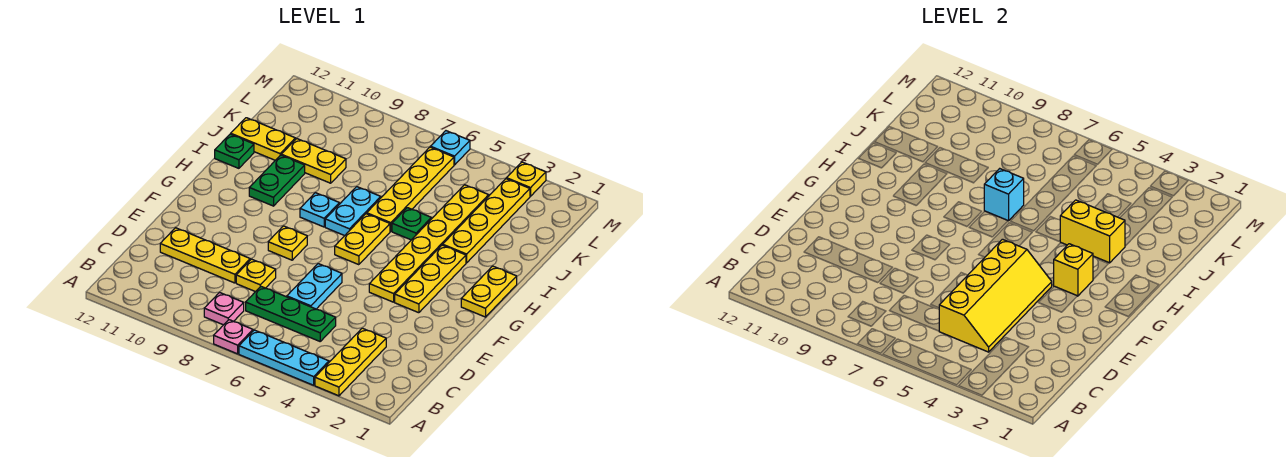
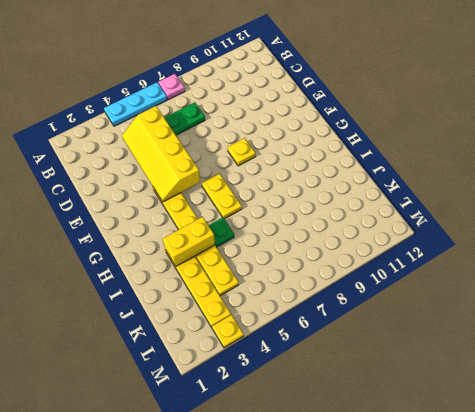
none -> yellow plate A3:C3 level 1
none -> pink plate B8 level 1
none -> cyan plate D6:E6 level 1

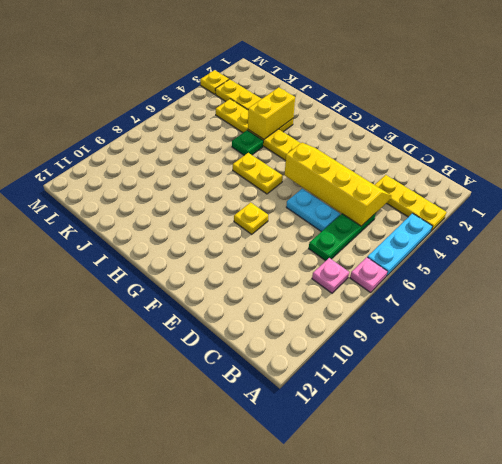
none -> yellow plate D8 level 1
none -> yellow plate D9:D11 level 1
none -> yellow plate F3:H3 level 1

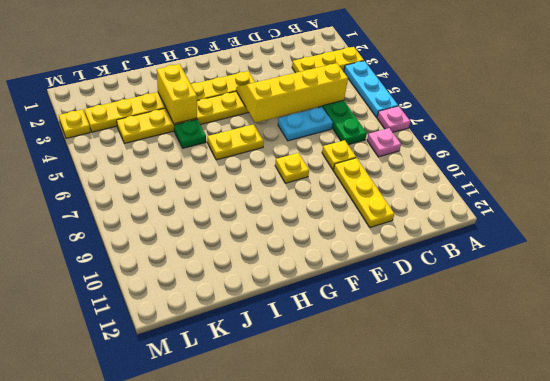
none -> yellow plate G1:H1 level 1
none -> cyan plate H7:I7 level 1
none -> cyan plate H8 level 1

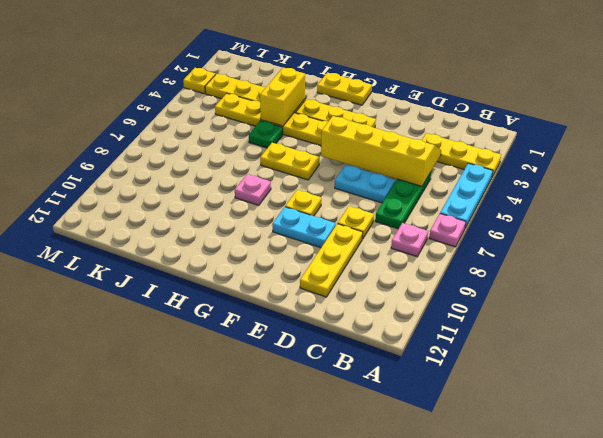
cyan plate E9:F9 level 1 -> cyan plate H7:I7 level 1
pink plate H8 level 1 -> cyan plate H8 level 1
none -> green plate H10:I10 level 1
none -> yellow plate I6:L6 level 1
none -> green plate I12 level 1

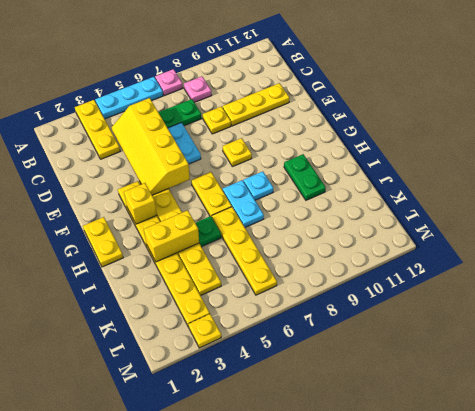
none -> green plate I12 level 1
none -> yellow plate J9:J10 level 1
none -> yellow plate J11:J12 level 1

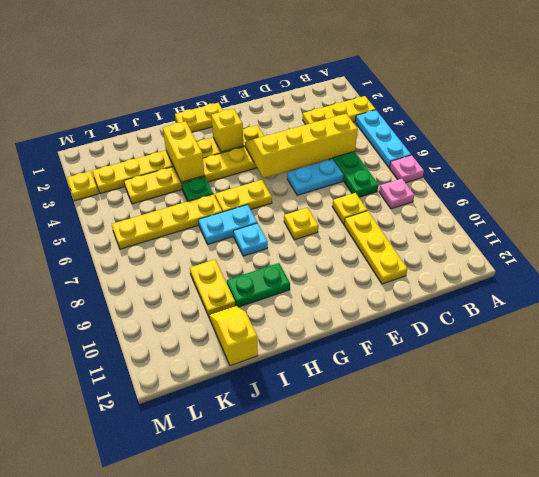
yellow slope J11:J12 level 1 top 12 -> yellow plate J11:J12 level 1
none -> green plate I12 level 1
none -> cyan plate M6 level 1
none -> cyan brick I7 level 2

